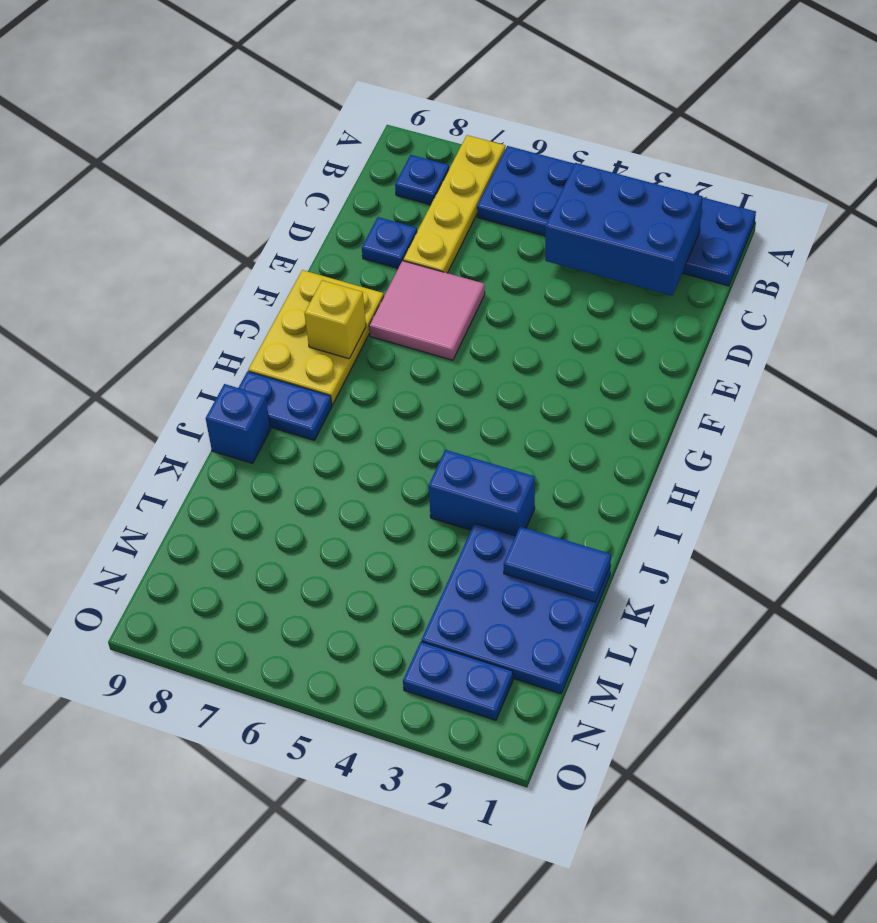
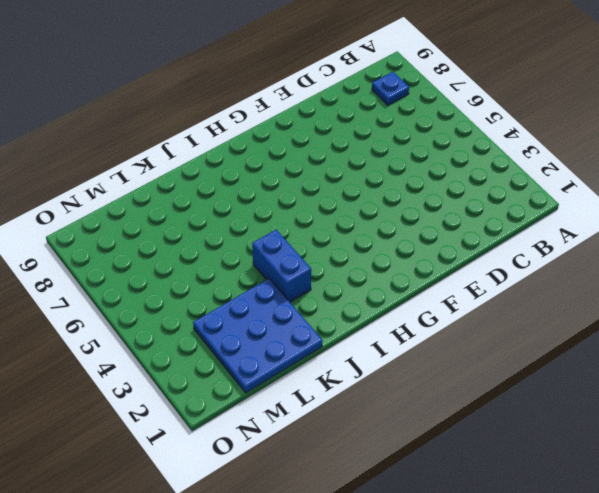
none -> blue plate A1:B6 level 1
none -> yellow plate A7:D7 level 1
none -> blue plate D8 level 1

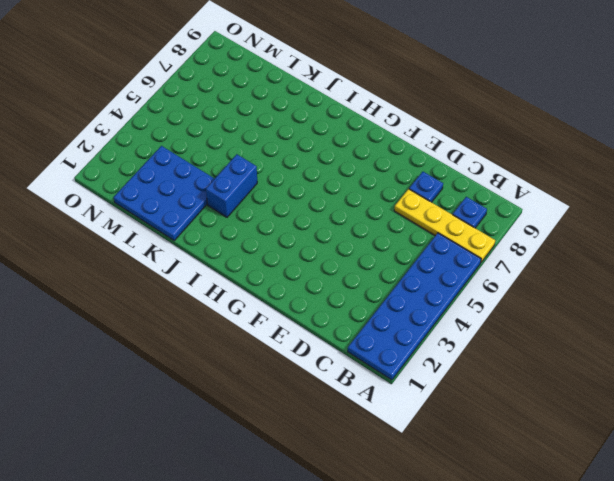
none -> pink tile E6:F7 level 1
none -> yellow plate F8:H9 level 1
none -> blue plate I8:I9 level 1

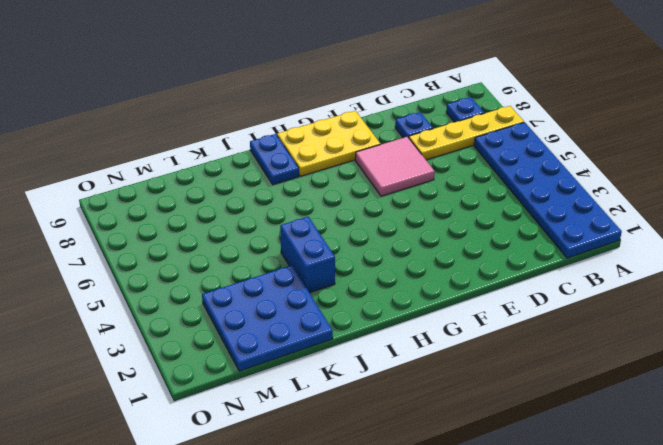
none -> blue brick J9 level 1
none -> blue plate N2:N3 level 1
none -> blue brick B2:C4 level 2

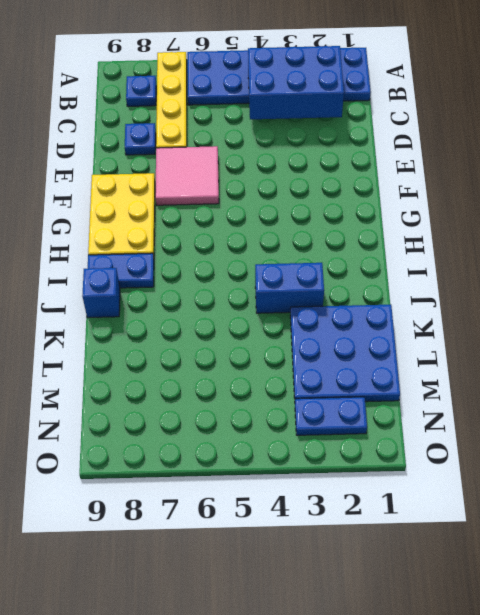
none -> yellow brick G8 level 2
none -> blue tile K1:K2 level 2

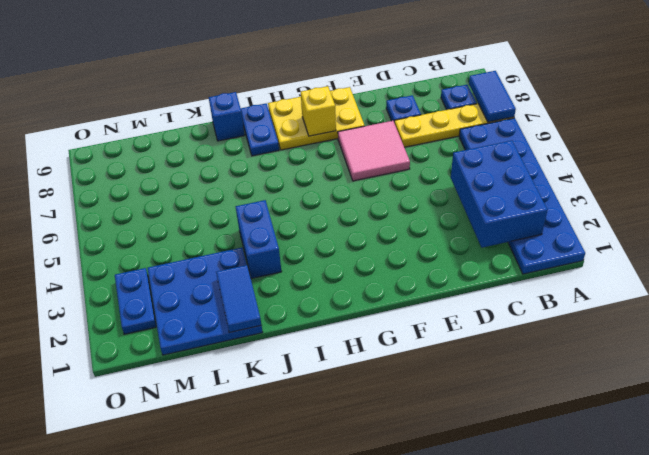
blue tile A7:A8 level 2 -> none

